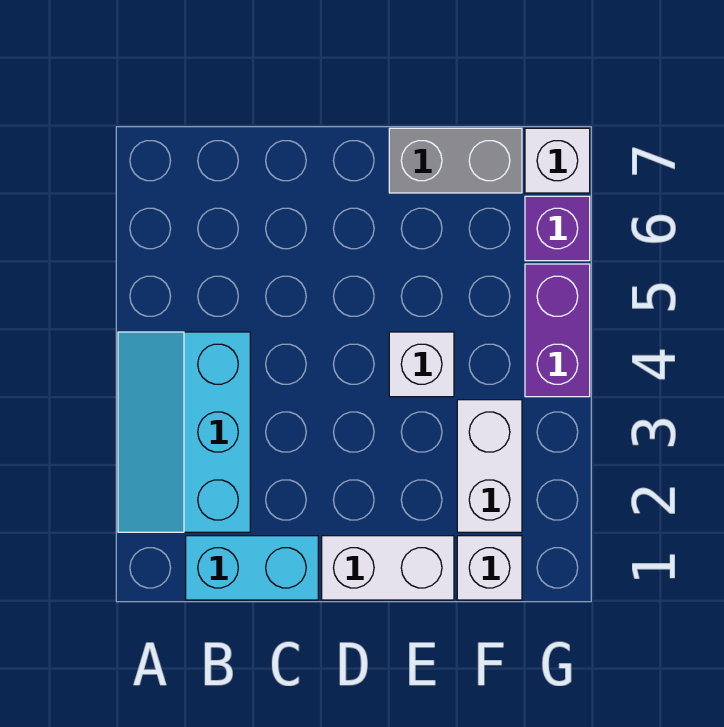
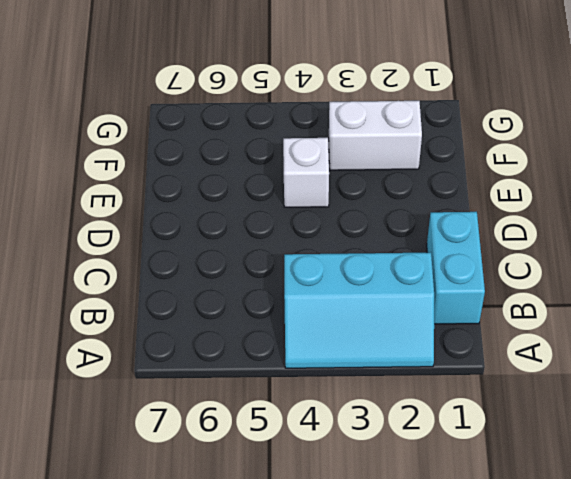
none -> white brick D1:E1 level 1
none -> grey brick E7:F7 level 1

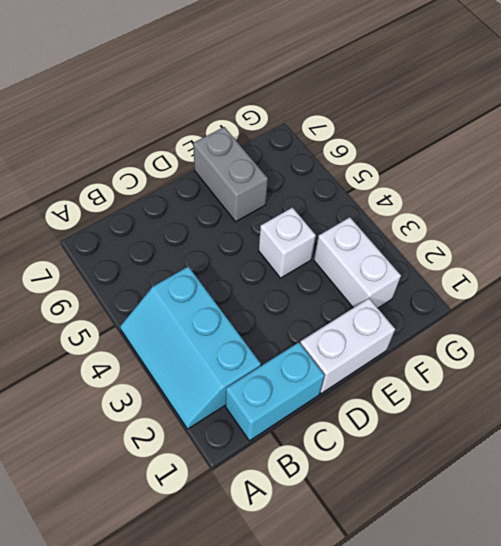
grey brick E6:E7 level 1 -> grey brick E7:F7 level 1
none -> white brick F1 level 1
none -> purple brick G4:G5 level 1

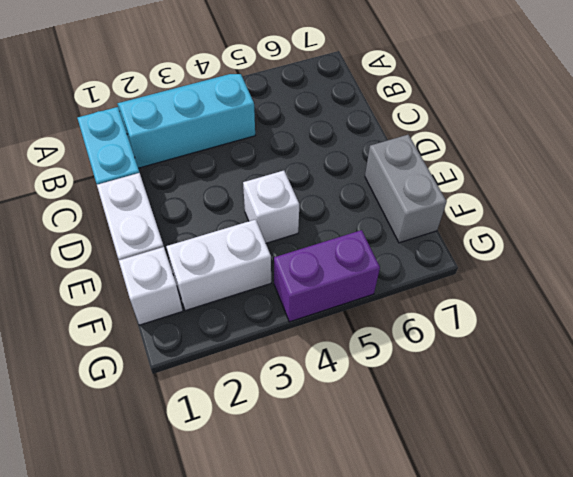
none -> purple brick G6 level 1
none -> white brick G7 level 1

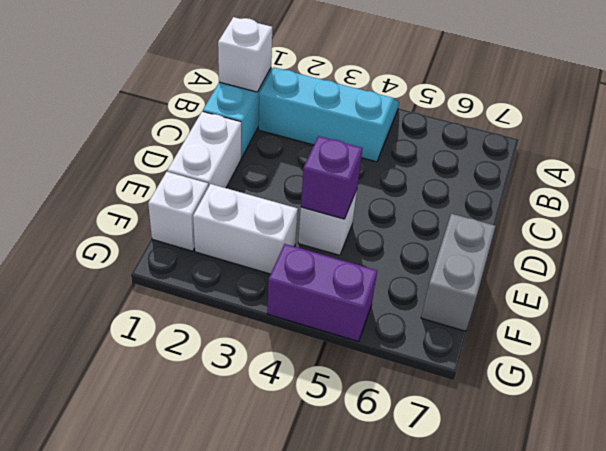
white brick B1 level 2 -> white brick G7 level 1
purple brick E4 level 2 -> purple brick G6 level 1

